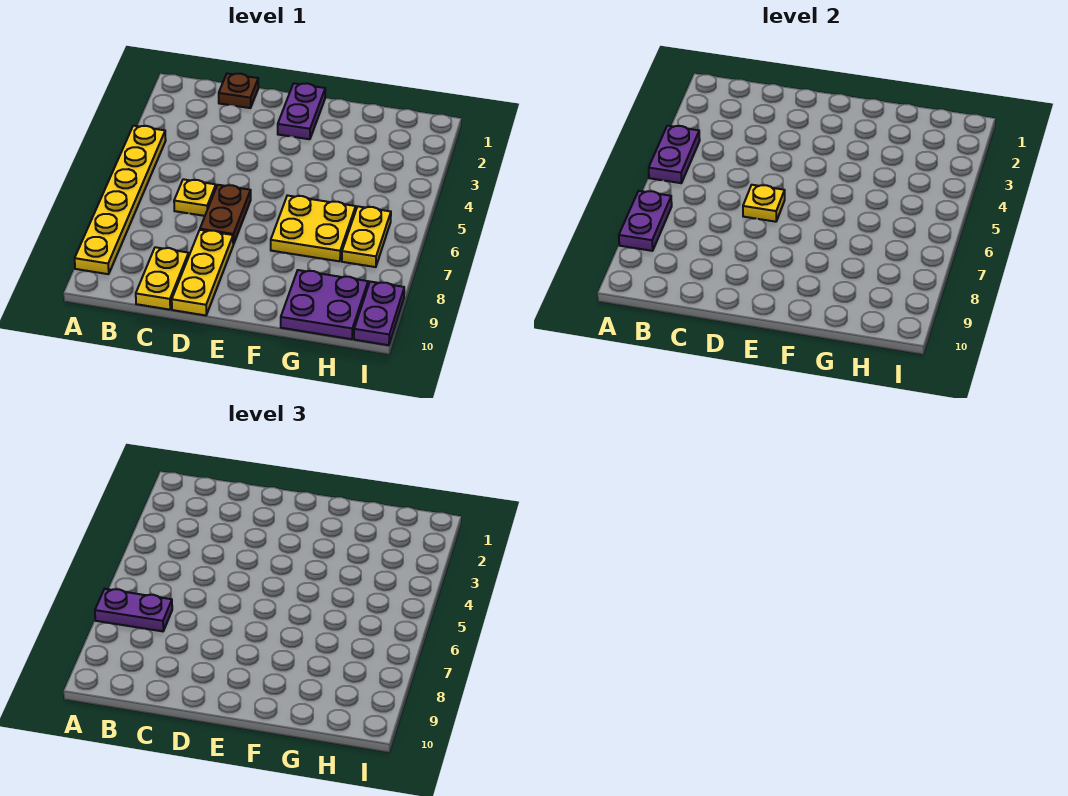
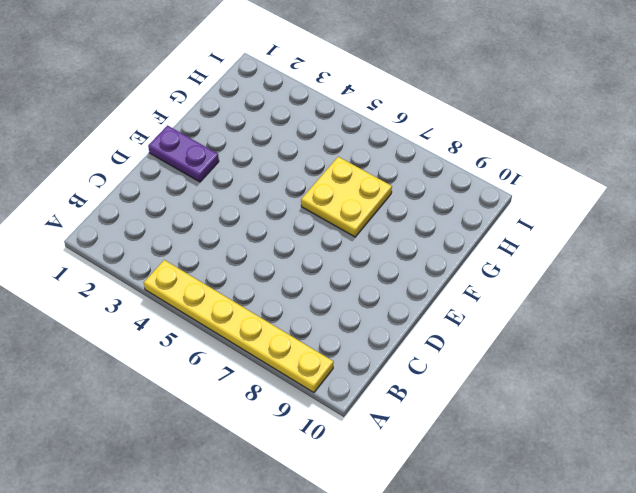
none -> brown plate C1 level 1
none -> yellow plate C6 level 1
none -> yellow plate C9:C10 level 1

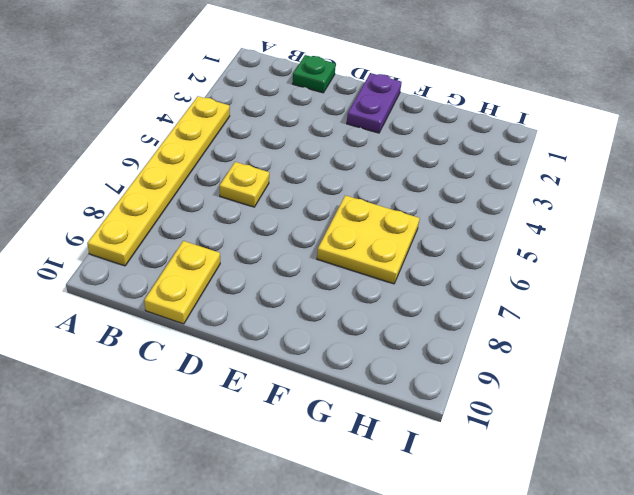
green plate C1 level 1 -> brown plate C1 level 1
none -> brown plate D6:D7 level 1
none -> yellow plate D8:D10 level 1
none -> purple plate G9:H10 level 1

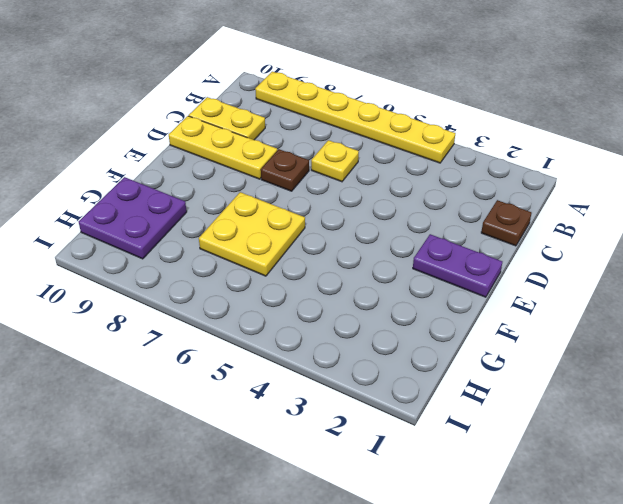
brown plate D7 level 1 -> brown plate D6:D7 level 1
none -> yellow plate H6:H7 level 1
none -> purple plate I9:I10 level 1
none -> purple plate A4:A5 level 2

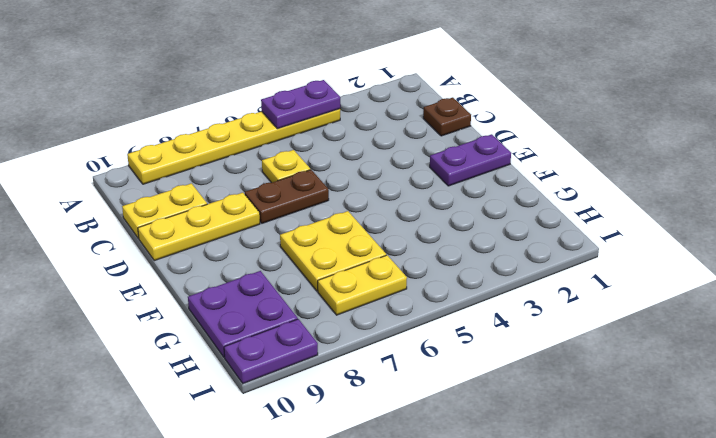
none -> purple plate A7:A8 level 2
none -> yellow plate D6 level 2
none -> purple plate A7:B7 level 3

